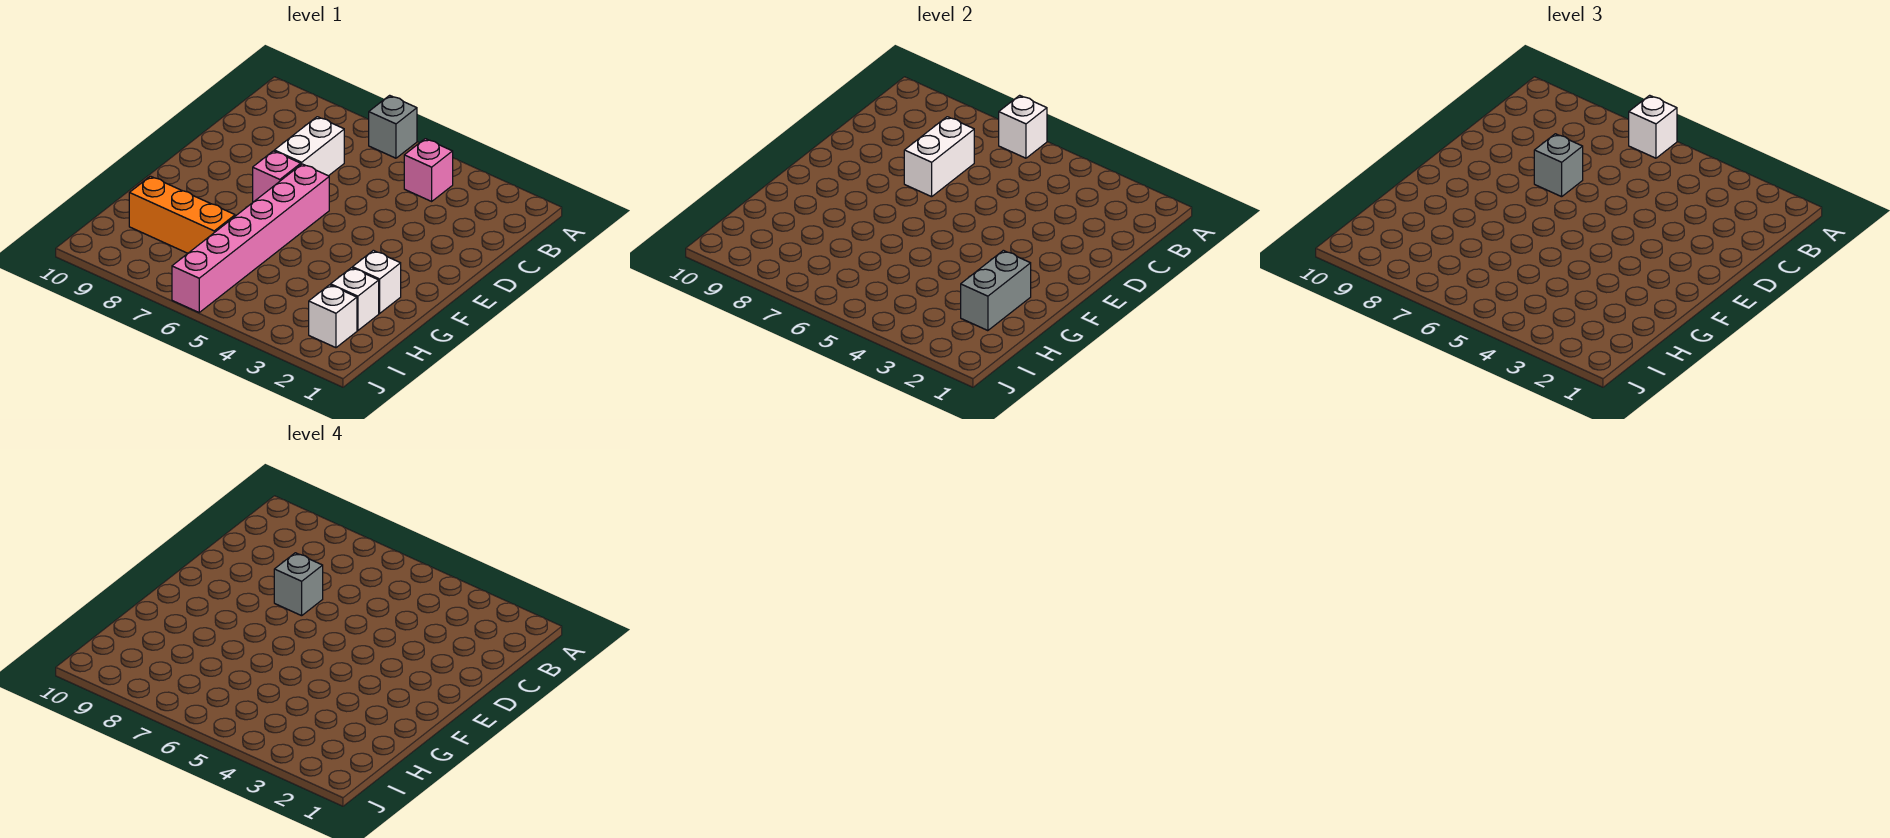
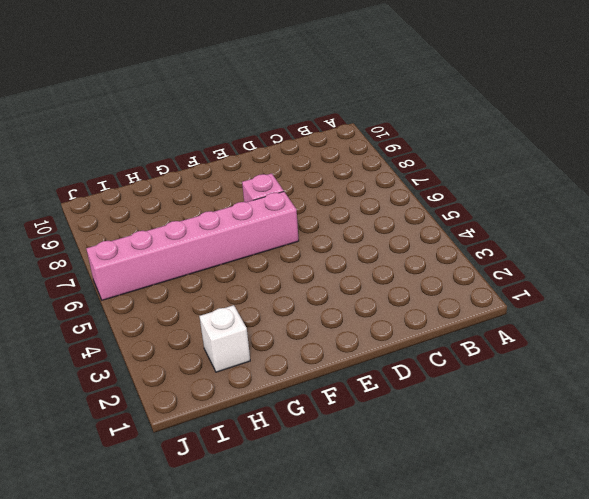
none -> grey brick A6 level 1
none -> pink brick B4 level 1
none -> white brick C7:D7 level 1

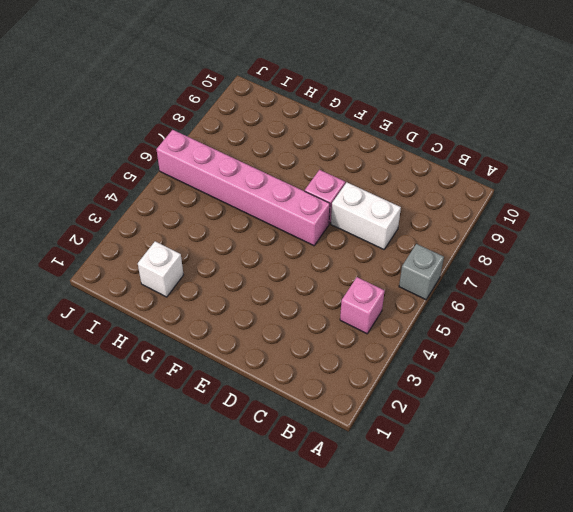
none -> white brick G2 level 1
none -> orange brick H7:H9 level 1
none -> white brick I2 level 1

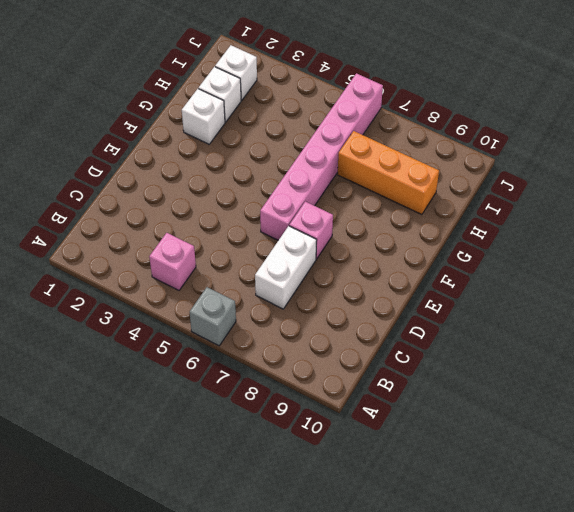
none -> white brick A6 level 2
none -> white brick C7:D7 level 2
none -> grey brick G2:H2 level 2

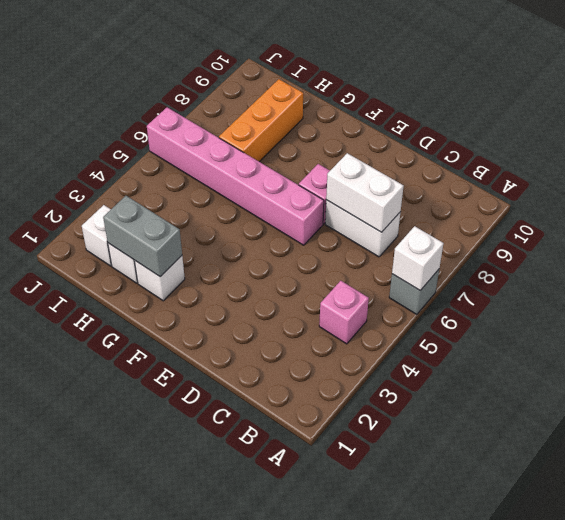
none -> white brick A6 level 3
none -> grey brick D7 level 3
none -> grey brick D7 level 4

